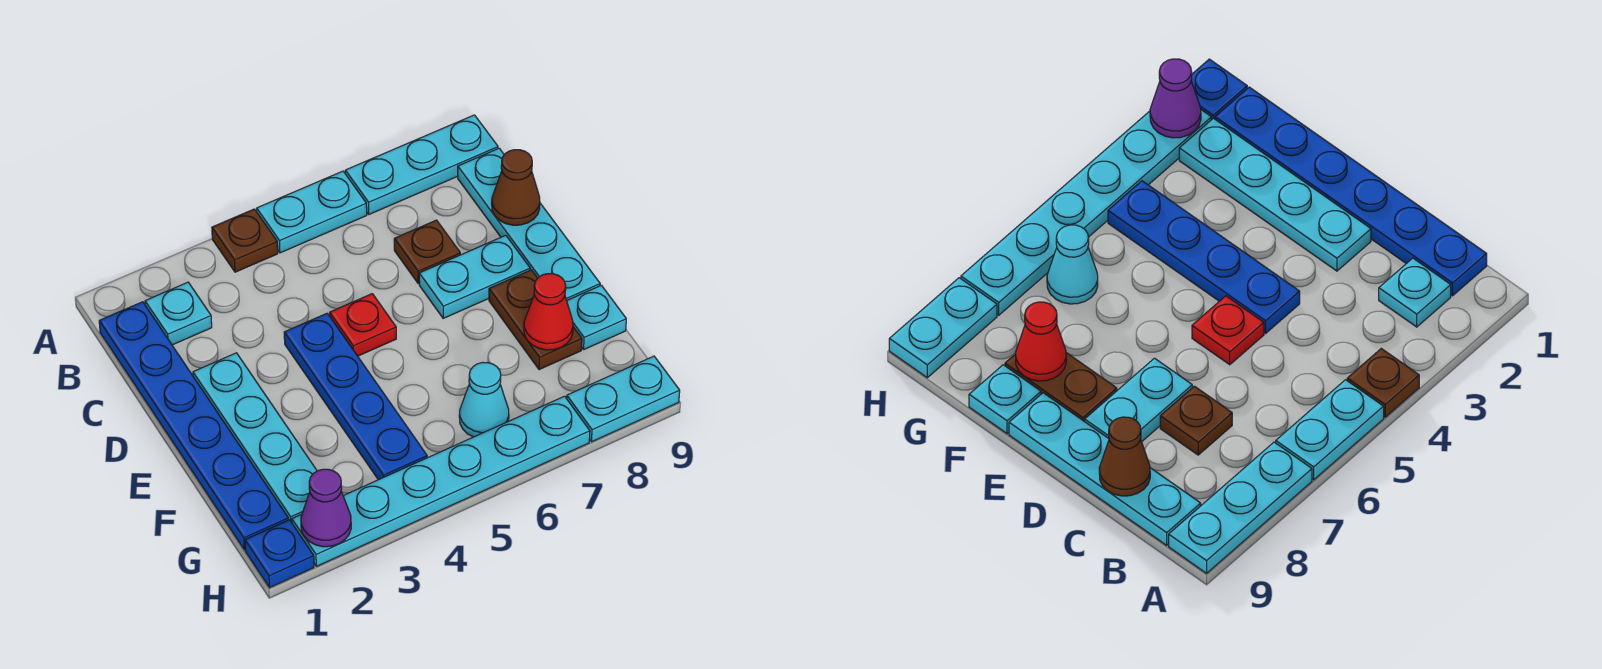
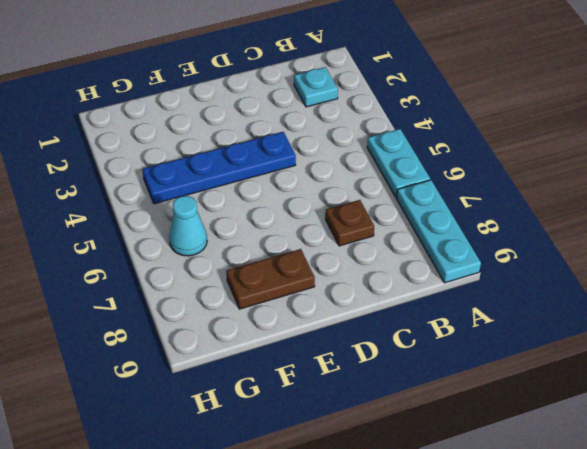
none -> brown plate A4 level 1
none -> blue plate B1:G1 level 1
none -> cyan plate B9:E9 level 1

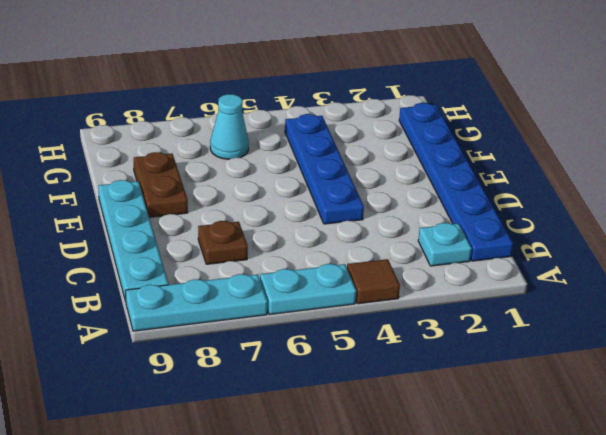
brown tile A4 level 1 -> brown plate A4 level 1
none -> cyan plate D2:G2 level 1
none -> red plate D5 level 1
none -> cyan plate D7:D8 level 1

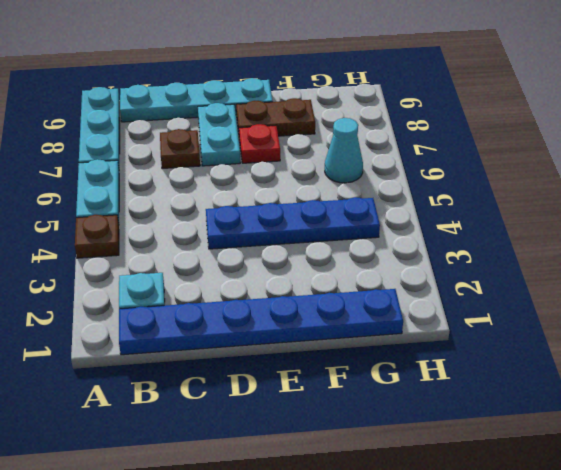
red plate E7 level 1 -> red plate D5 level 1
none -> cyan plate D2:G2 level 1
none -> cyan plate F9 level 1
none -> blue plate H1 level 1

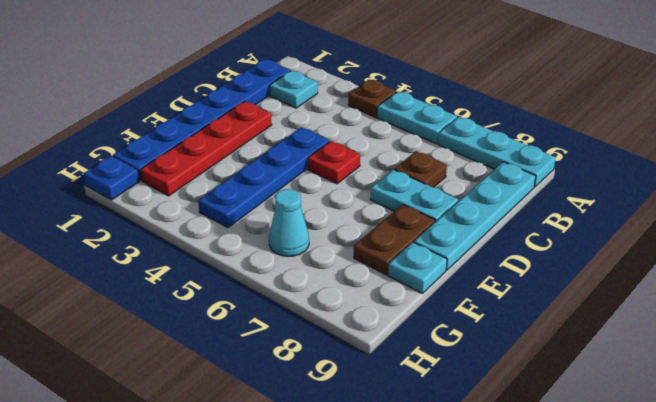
red plate D2:G2 level 1 -> cyan plate D2:G2 level 1
none -> cyan plate H2:H7 level 1
none -> cyan plate H8:H9 level 1
none -> brown cone C9 level 2

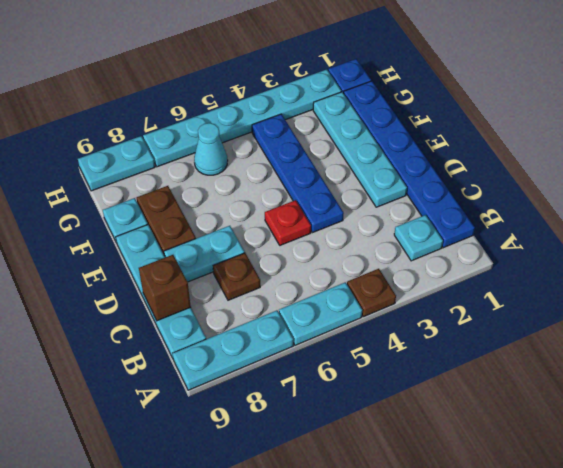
brown brick C9 level 2 -> brown cone C9 level 2
none -> red cone F8 level 2
none -> purple cone H2 level 2

